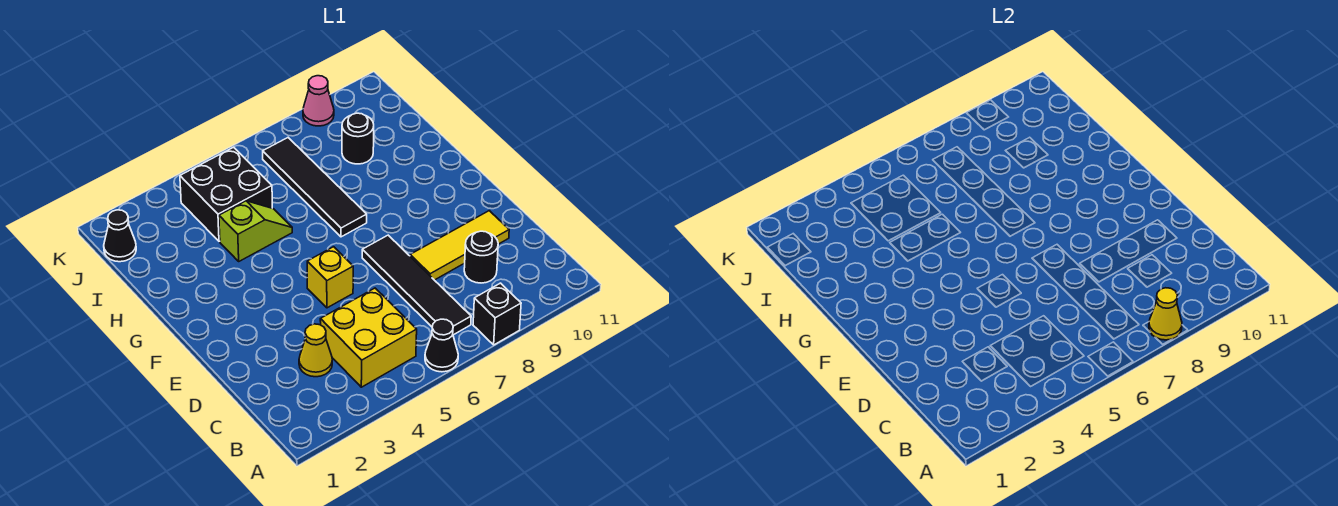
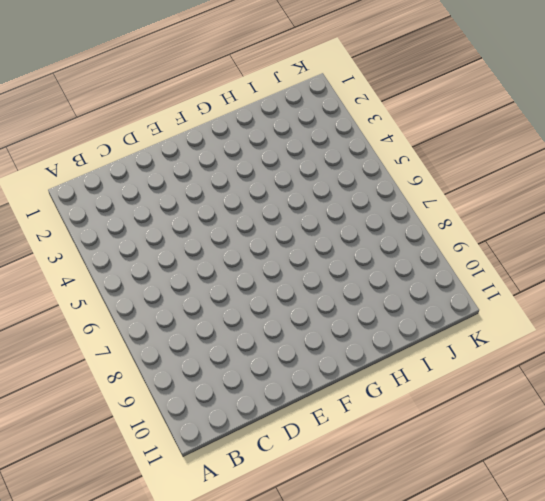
none -> black cone A6 level 1
none -> black brick A8 level 1
none -> yellow brick B4:C5 level 1

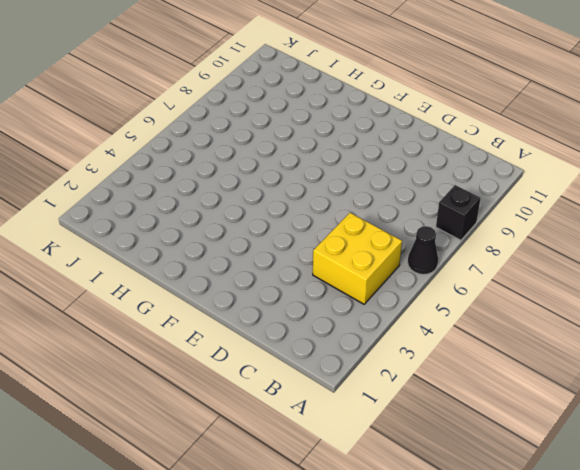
none -> black tile B7:E7 level 1
none -> yellow cone C3 level 1
none -> black round brick C9 level 1

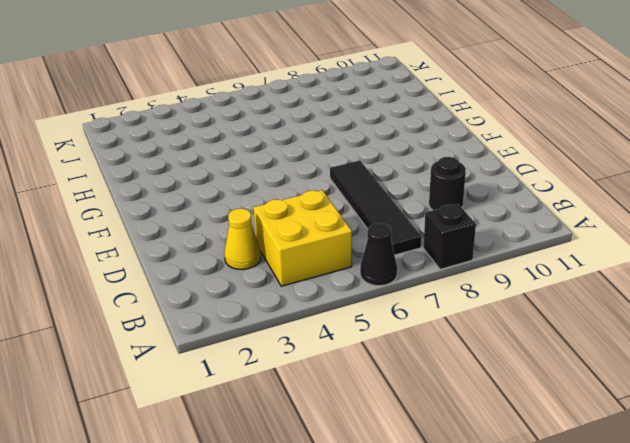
none -> yellow tile D8:D10 level 1
none -> yellow brick E5 level 1
none -> black tile G7:J7 level 1

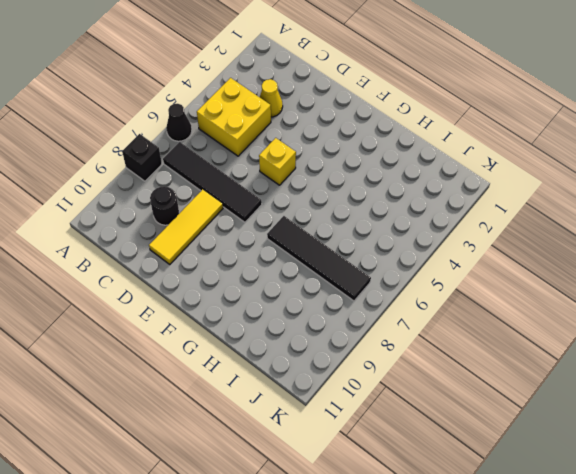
none -> lime slope H4:H5 level 1 top 4
none -> black brick I4:J5 level 1
none -> black round brick I9 level 1

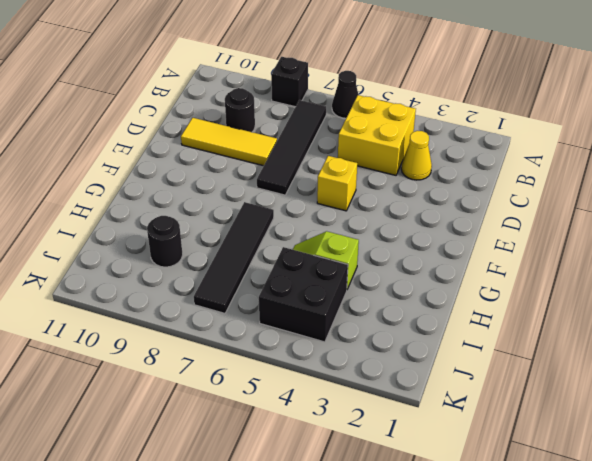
none -> black cone J1 level 1
none -> pink cone K9 level 1
none -> yellow cone A8 level 2

